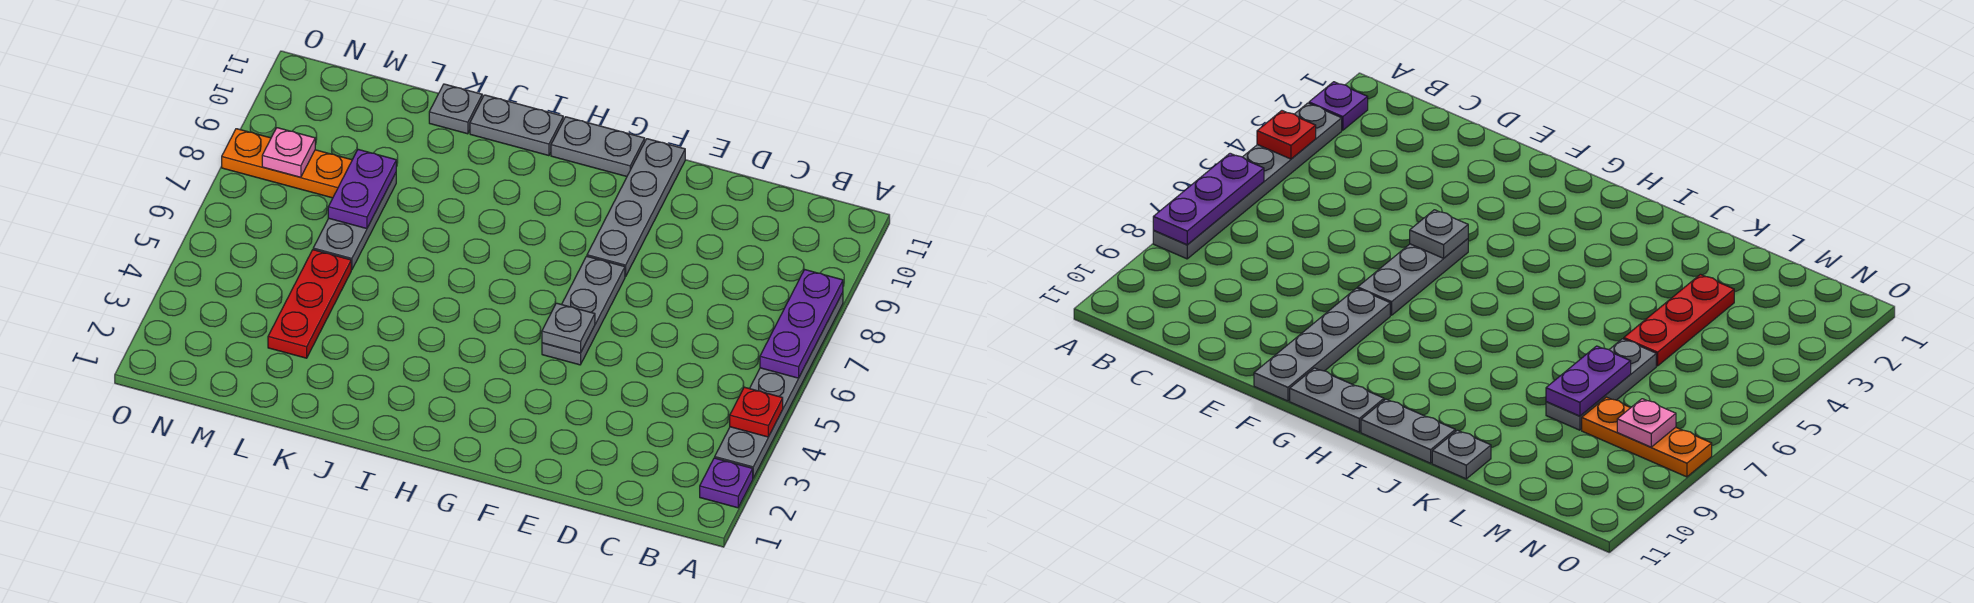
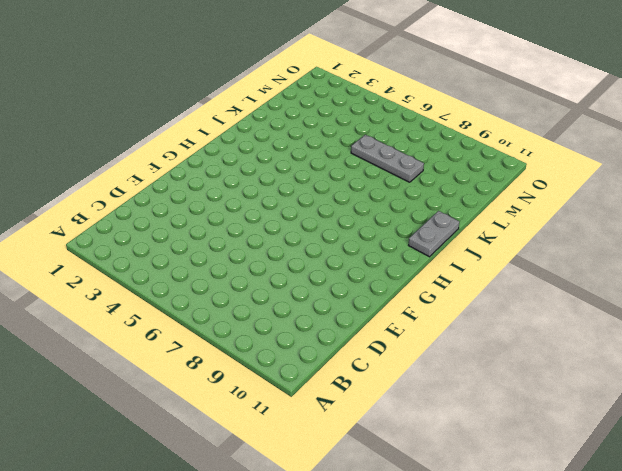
none -> purple plate A2 level 1
none -> grey plate A3:A8 level 1
none -> grey plate F5:F7 level 1

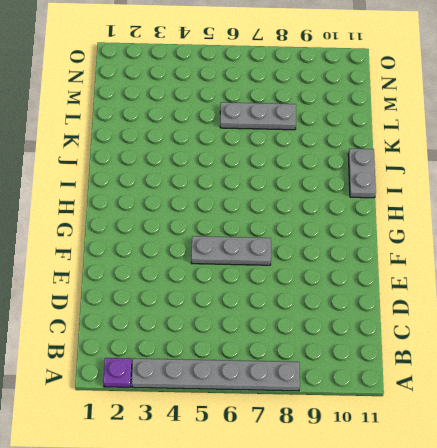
none -> grey plate F8:F11 level 1
none -> grey plate G11:H11 level 1
none -> grey plate K11 level 1

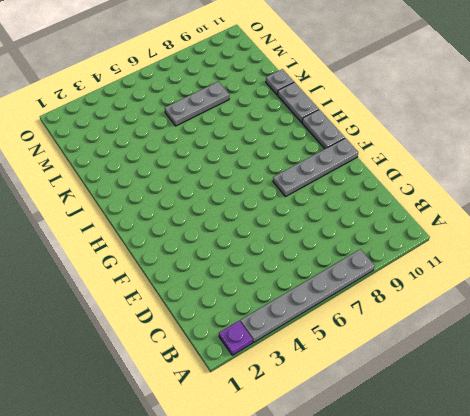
none -> grey plate F5:F7 level 1
none -> red plate L3:L5 level 1
none -> orange plate M8:O8 level 1

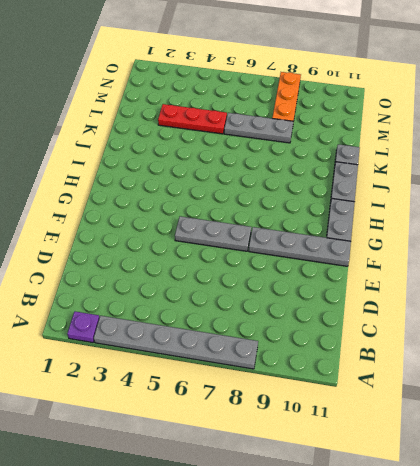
none -> red plate A4 level 2
none -> purple plate A6:A8 level 2
none -> grey plate F5 level 2

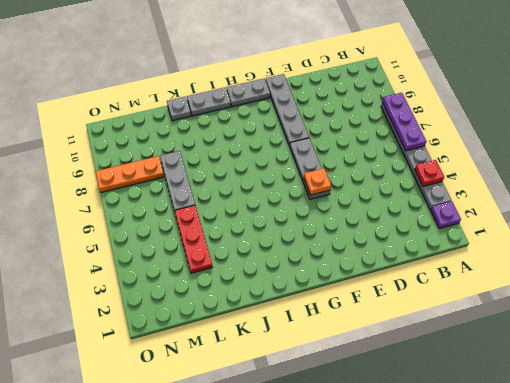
orange plate F5 level 2 -> grey plate F5 level 2
none -> purple plate L7:L8 level 2
none -> pink plate N8 level 2

